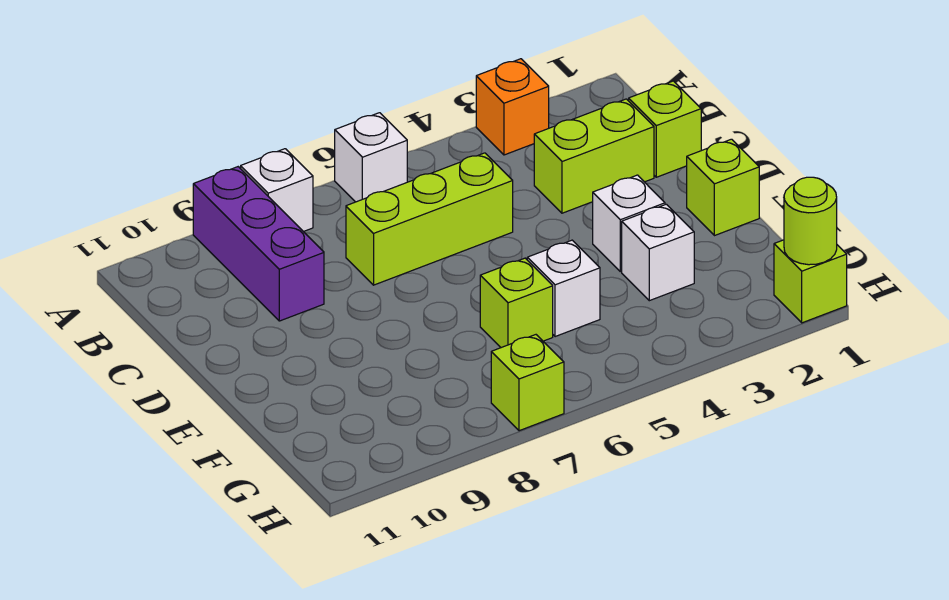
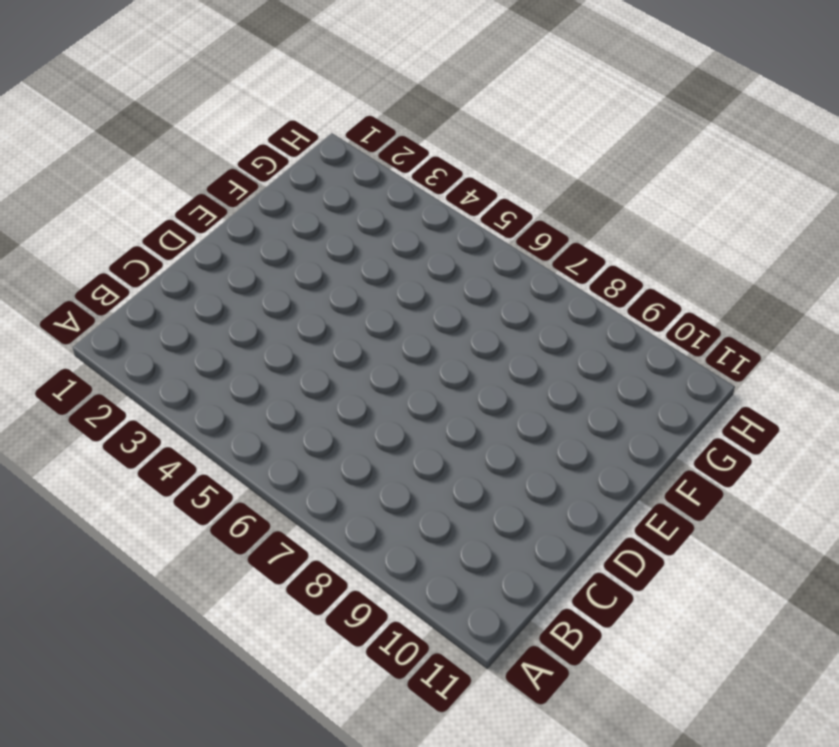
none -> orange brick A3 level 1
none -> white brick A6 level 1
none -> white brick A8 level 1

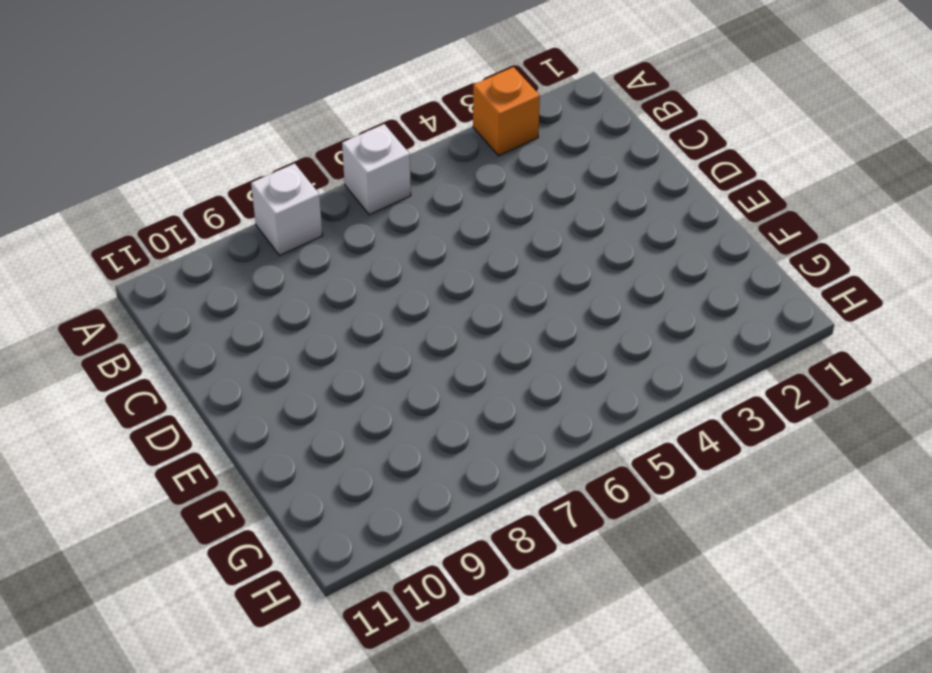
none -> purple brick A9:C9 level 1
none -> lime brick C1 level 1
none -> lime brick C2:C3 level 1

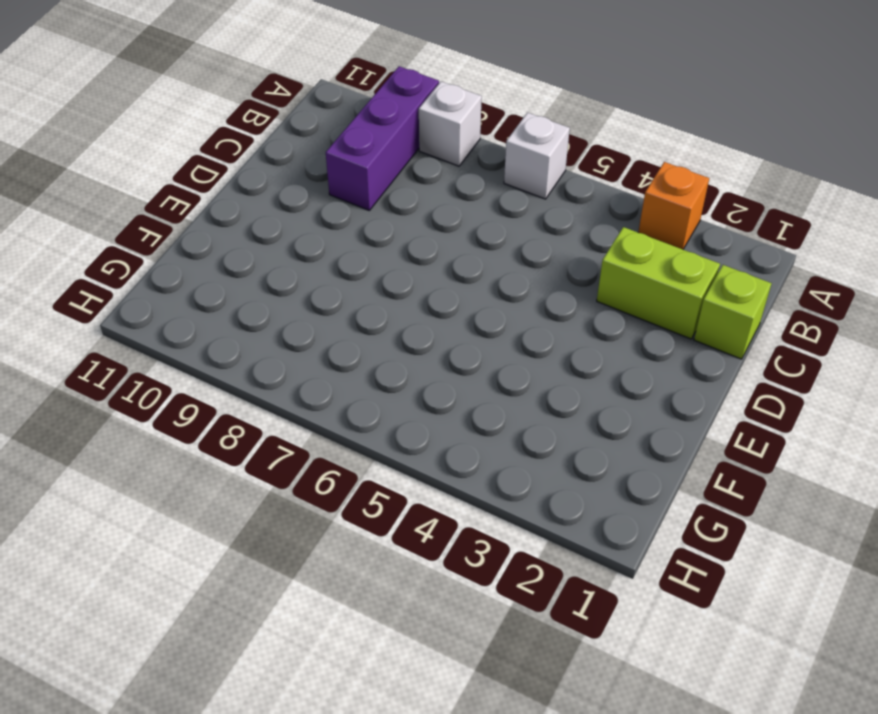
none -> lime brick C5:C7 level 1
none -> lime brick E1 level 1
none -> white brick E3 level 1

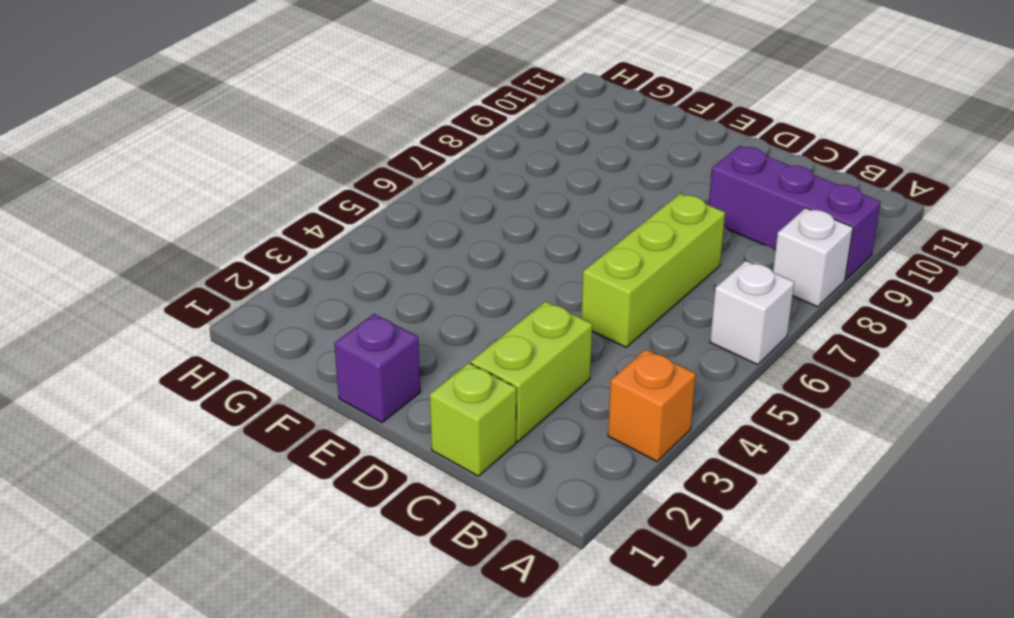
purple brick E1 level 1 -> lime brick E1 level 1
none -> white brick E3 level 1
none -> white brick F3 level 1
none -> white brick F5 level 1

